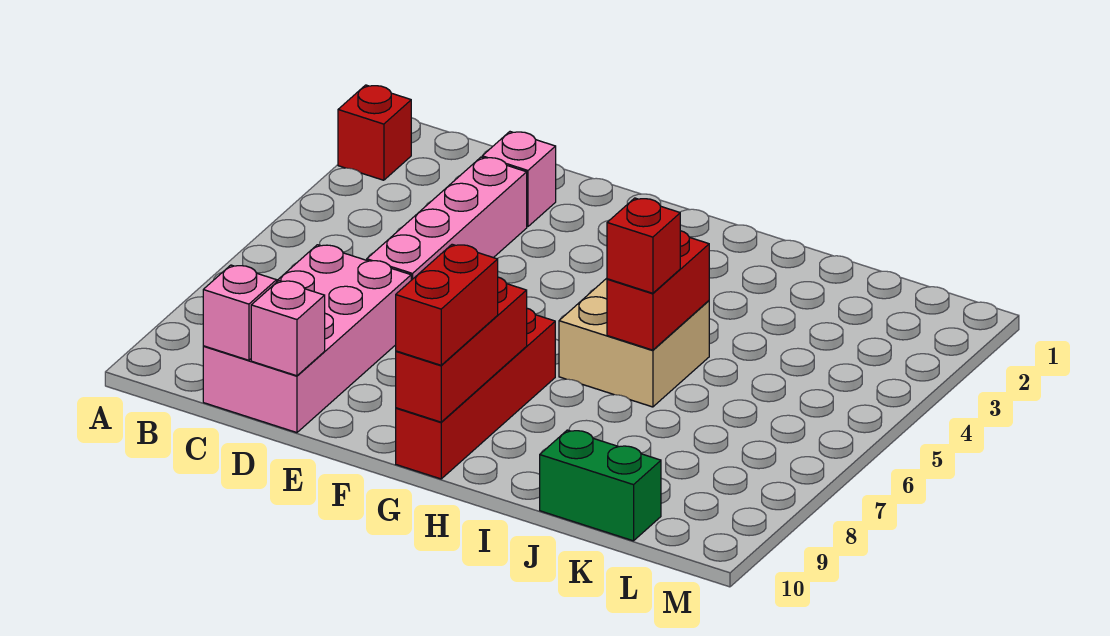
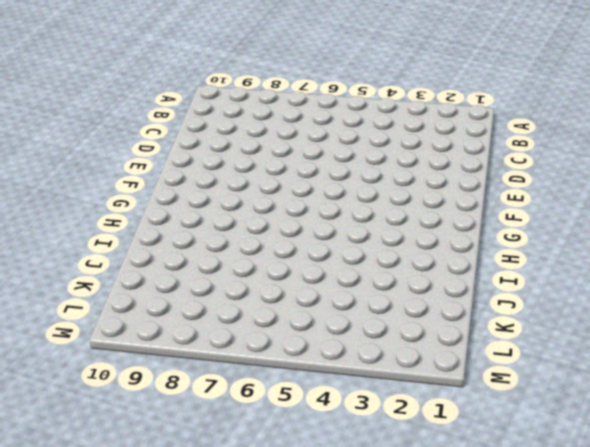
none -> red brick A2 level 1
none -> pink brick C7:D10 level 1
none -> pink brick D2 level 1

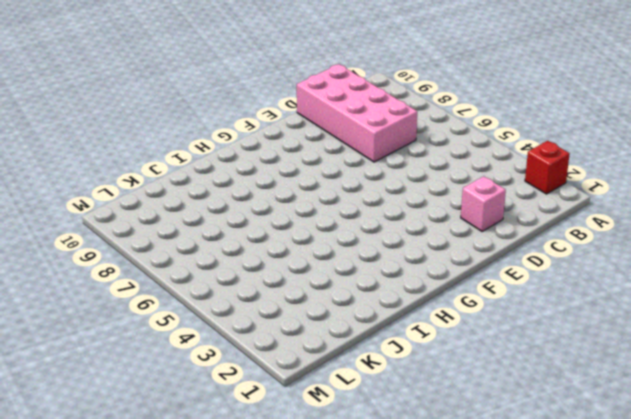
none -> pink brick D3:D6 level 1
none -> red brick G7:G10 level 1
none -> tan brick H5:I6 level 1

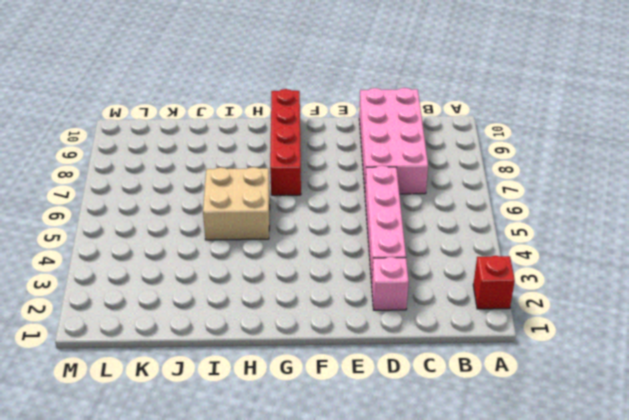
none -> green brick J10:K10 level 1
none -> pink brick C10 level 2
none -> pink brick D10 level 2

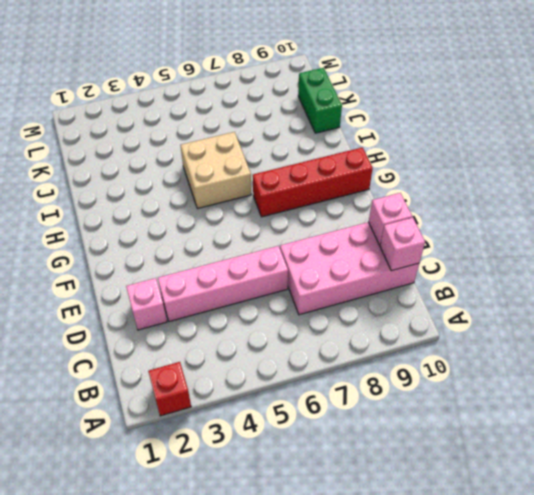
none -> red brick G8:G10 level 2
none -> red brick I5:I6 level 2
none -> red brick G9:G10 level 3

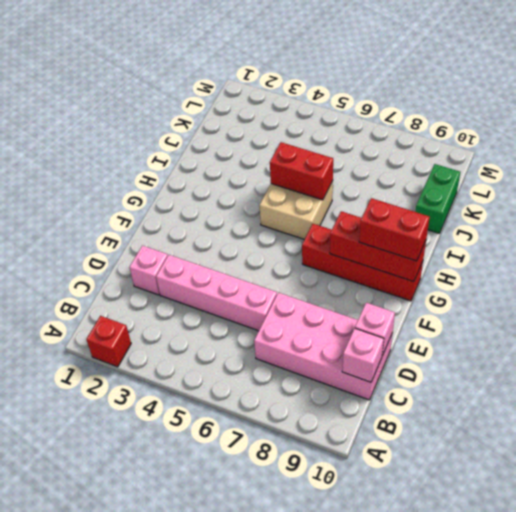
none -> red brick I6 level 3

